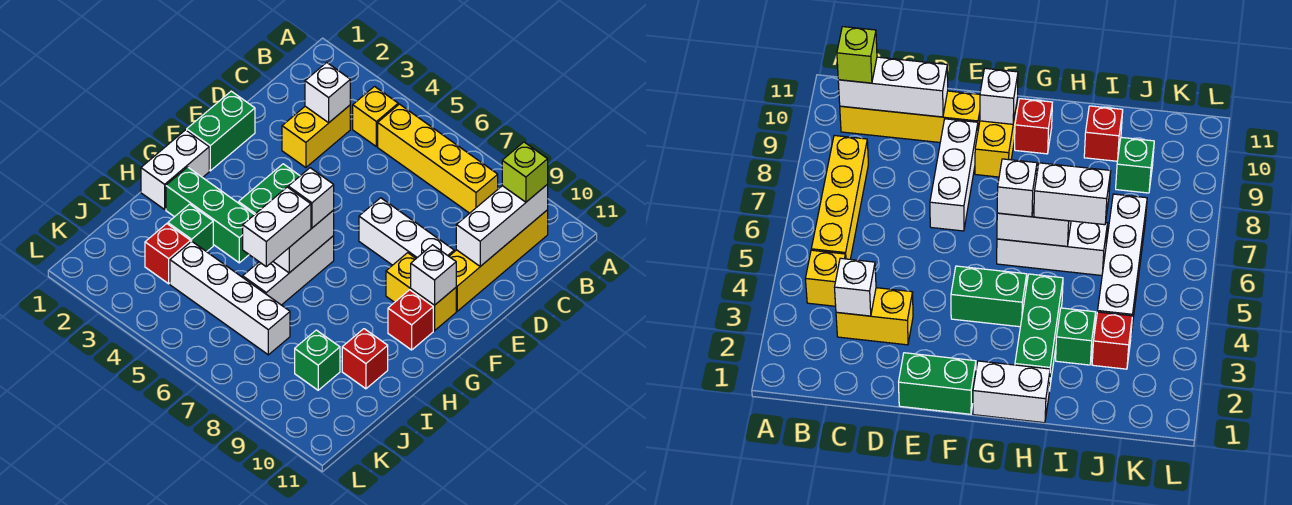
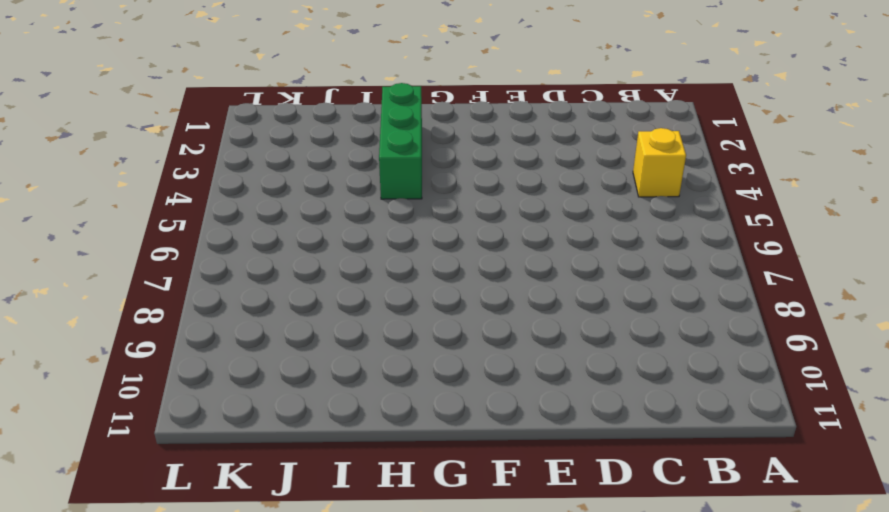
none -> yellow brick B5:B8 level 1
none -> yellow brick B10:E10 level 1
none -> yellow brick C3:D3 level 1

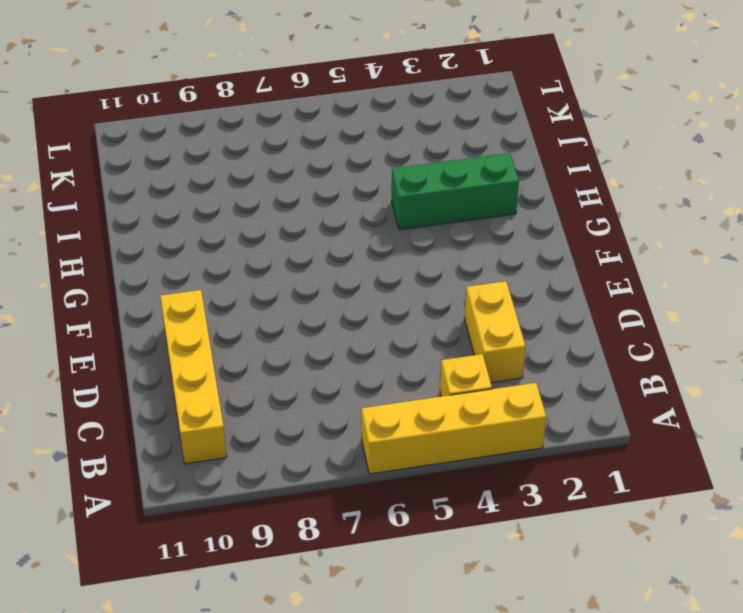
yellow brick A3:A6 level 1 -> yellow brick B5:B8 level 1
none -> green brick E1:F1 level 1
none -> white brick E7:E9 level 1
none -> green brick F4:G4 level 1

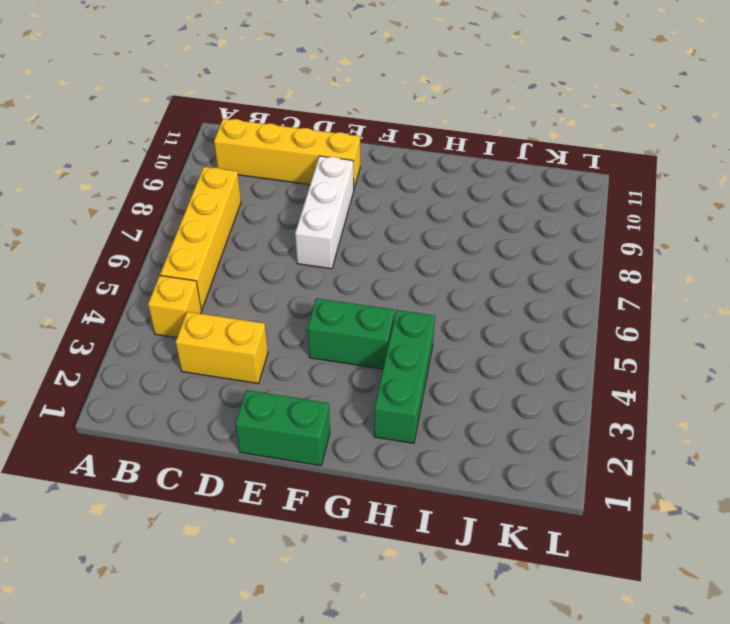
none -> yellow brick F9:F10 level 1
none -> white brick G1:H1 level 1
none -> white brick G6:I6 level 1

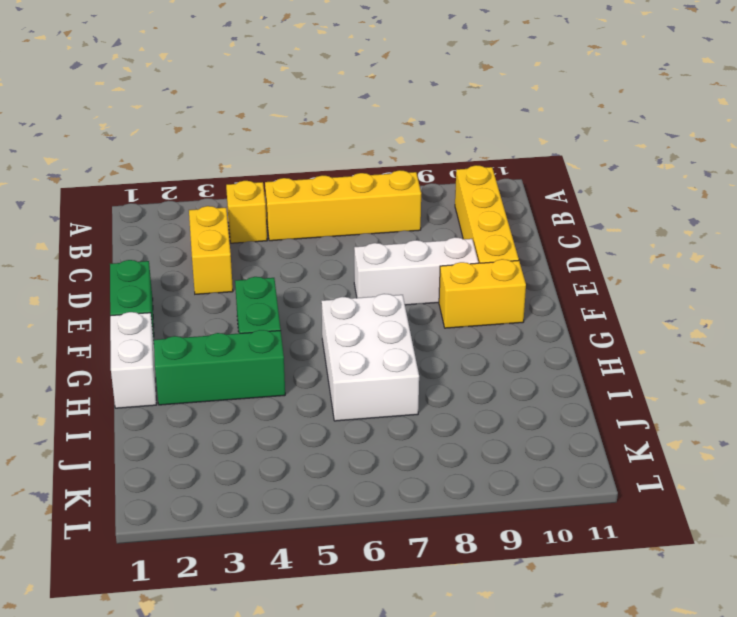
white brick G6:I7 level 1 -> white brick G6:I6 level 1
none -> red brick G10 level 1
none -> green brick I3 level 1
none -> red brick I10 level 1

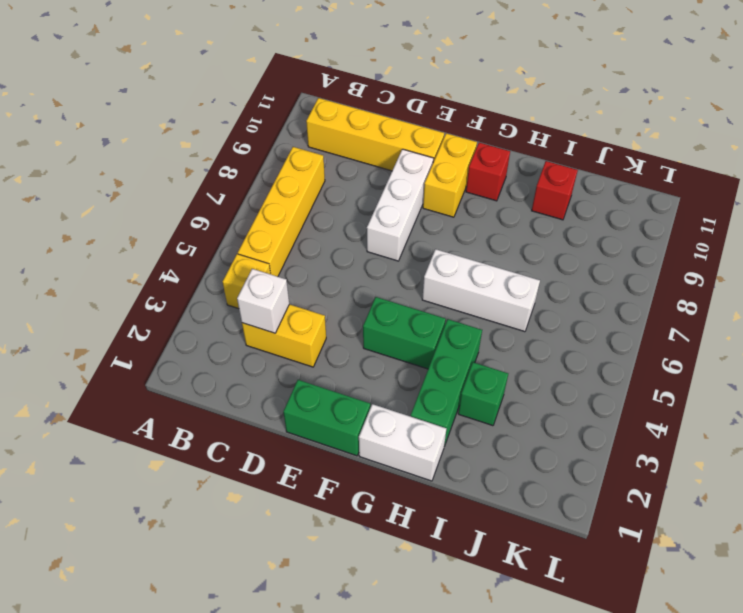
none -> red brick J3 level 1
none -> white brick J4:J7 level 1
none -> green brick J9 level 1

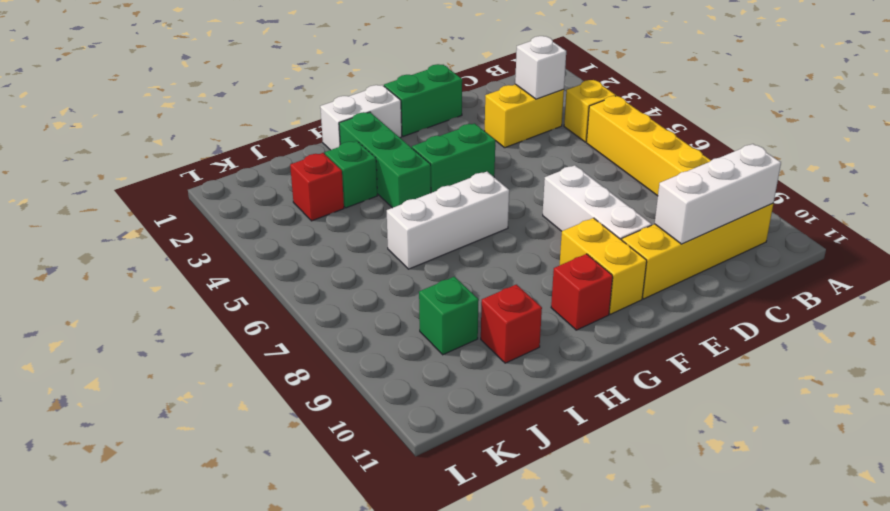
none -> white brick J4:J7 level 1
none -> white brick F10 level 2
none -> white brick G6:H6 level 2

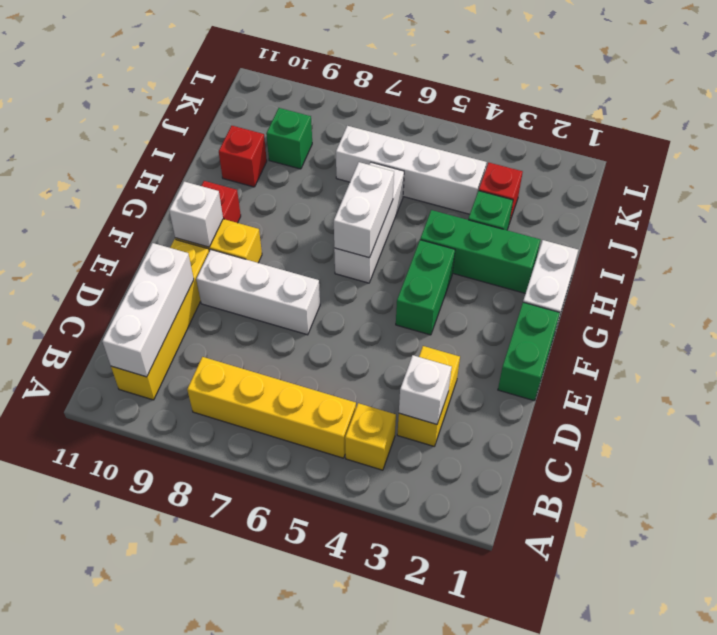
none -> lime brick B10 level 3
none -> white brick G6 level 3
none -> white brick H6:I6 level 3

